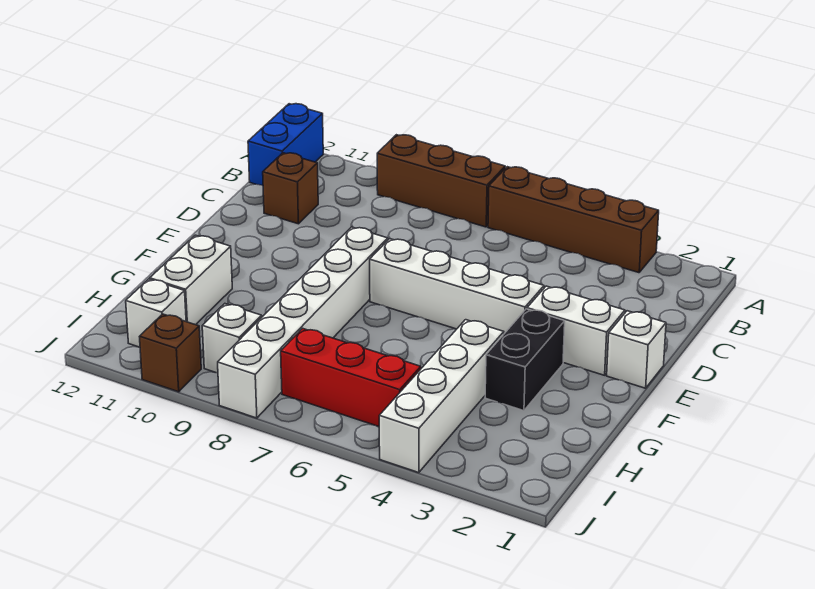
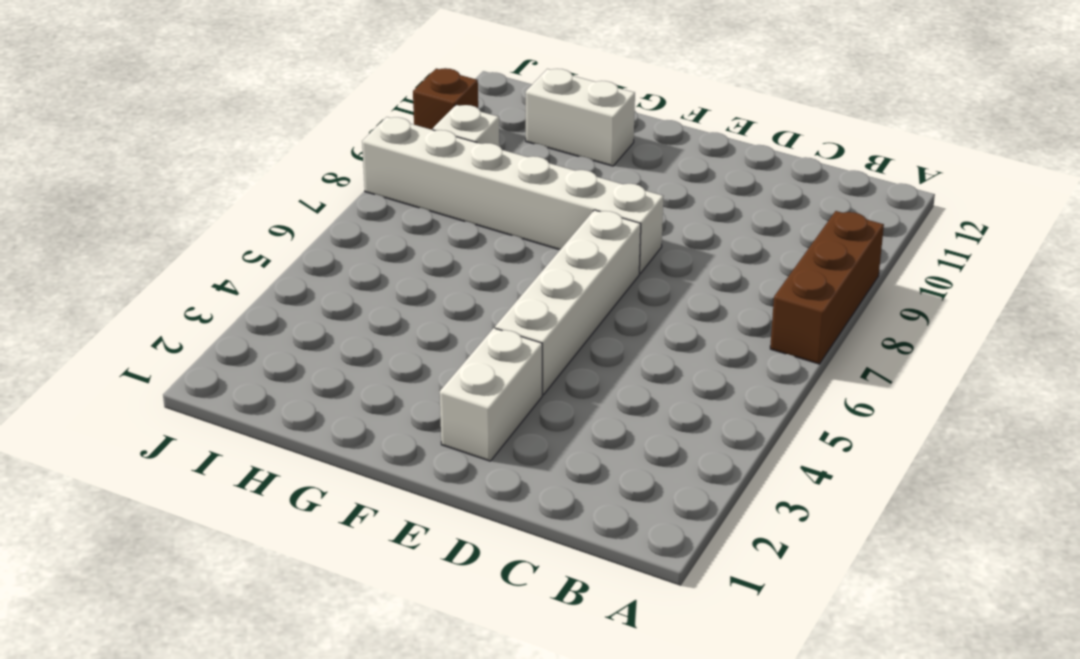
none -> brown brick A3:A6 level 1
none -> blue brick A12:B12 level 1
none -> brown brick C11 level 1

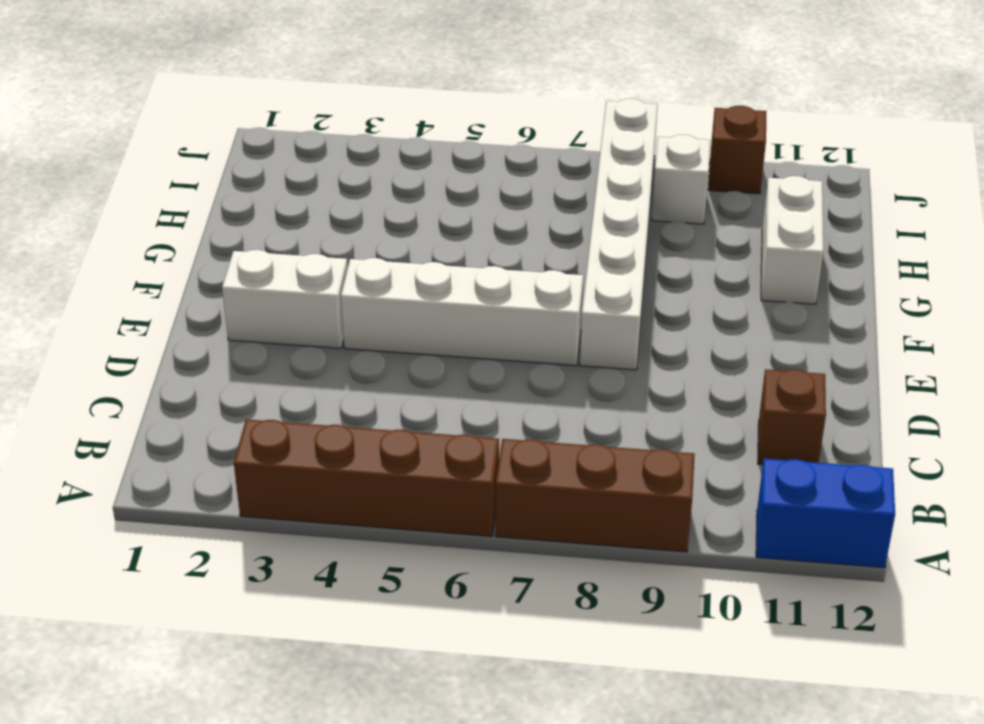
blue brick A11:A12 level 1 -> blue brick A12:B12 level 1
none -> white brick E1 level 1
none -> black brick F3:G3 level 1
none -> white brick G4:J4 level 1

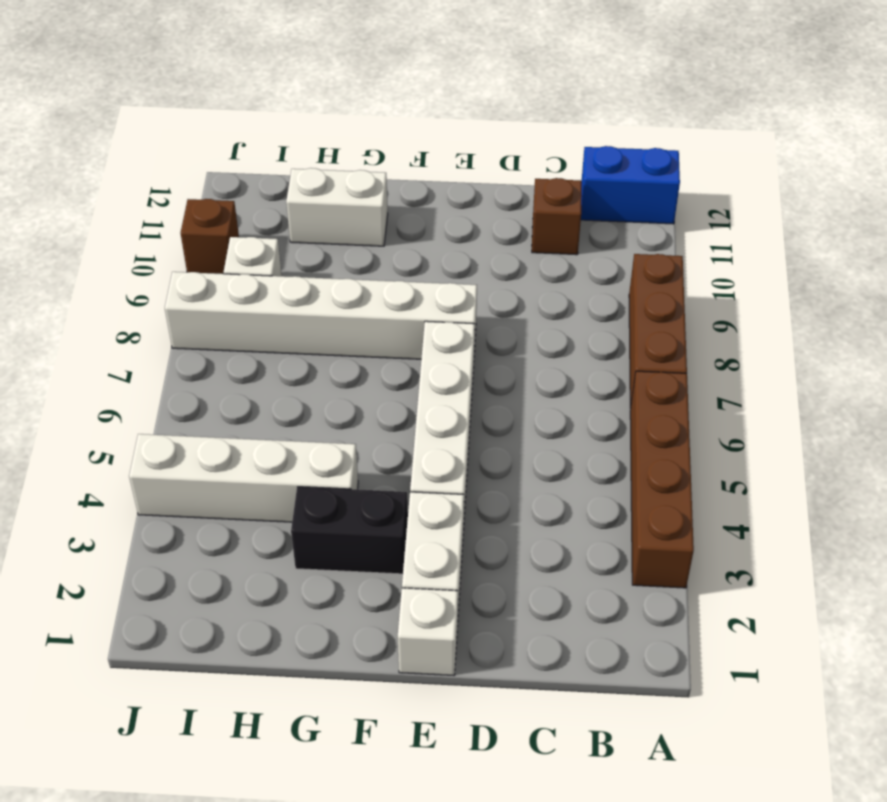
none -> red brick I5:I7 level 1
none -> white brick I11 level 1

